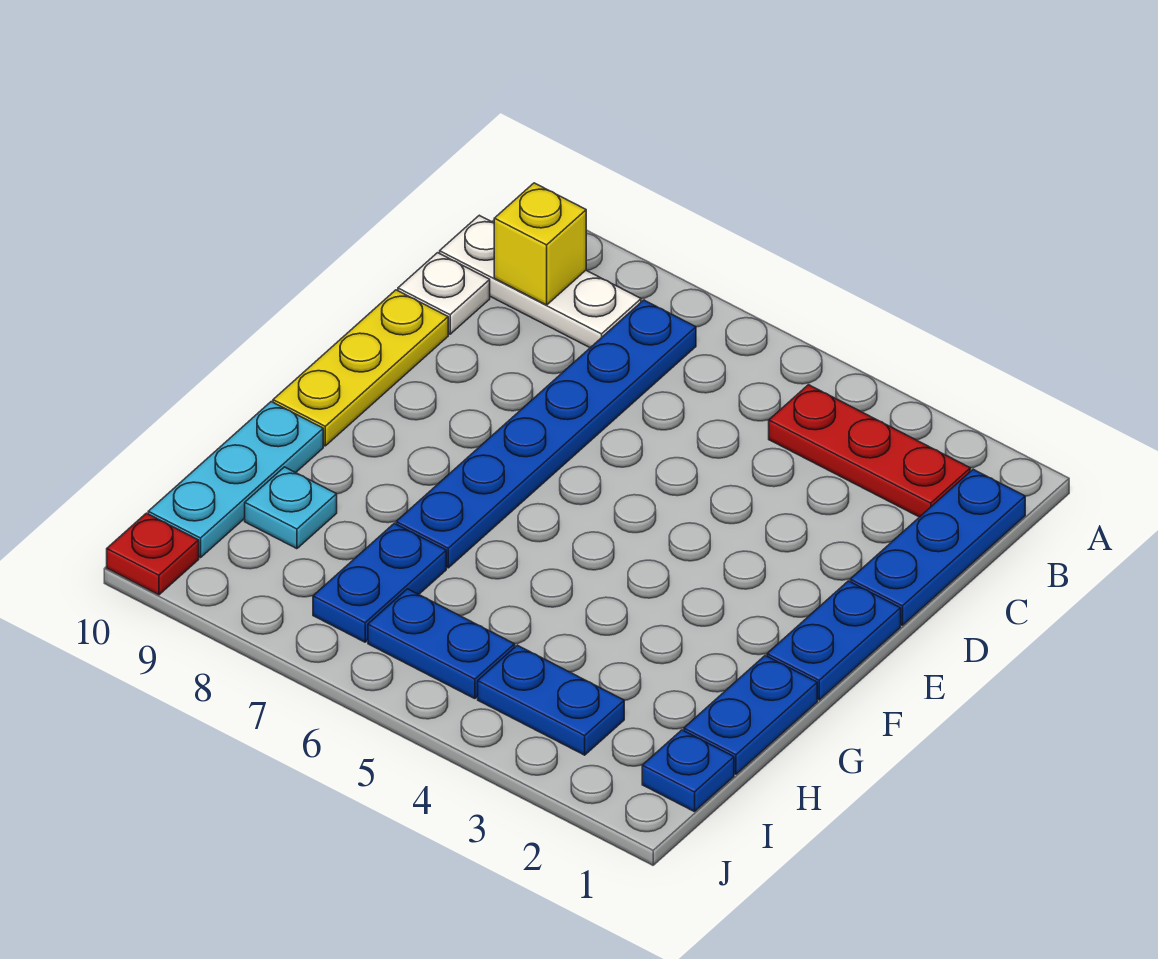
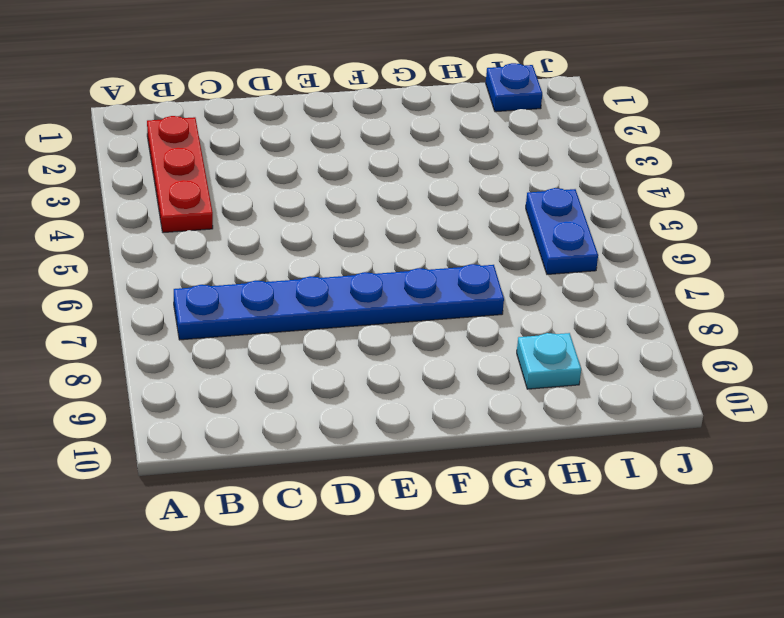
none -> blue plate B1:D1 level 1
none -> white plate B8:B10 level 1
none -> white plate C10 level 1

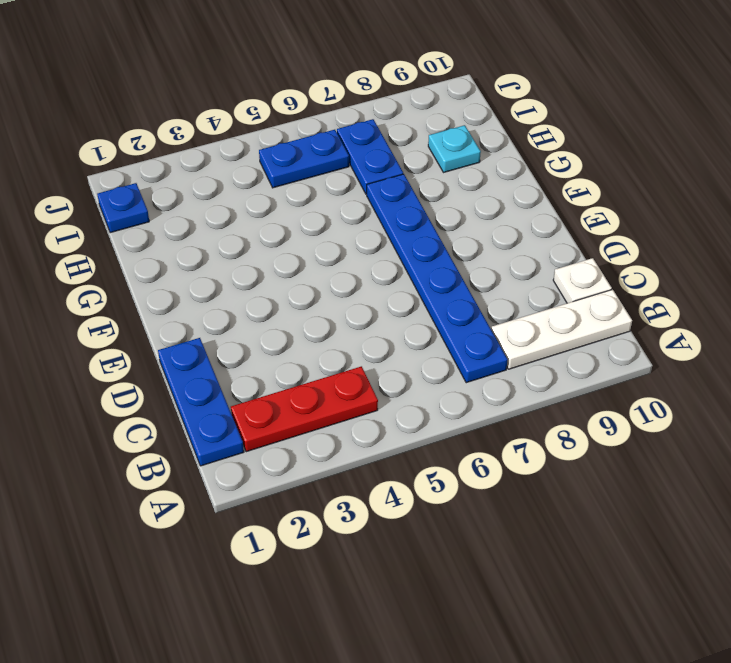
none -> yellow plate D10:F10 level 1
none -> blue plate E1:F1 level 1
none -> blue plate G1:H1 level 1

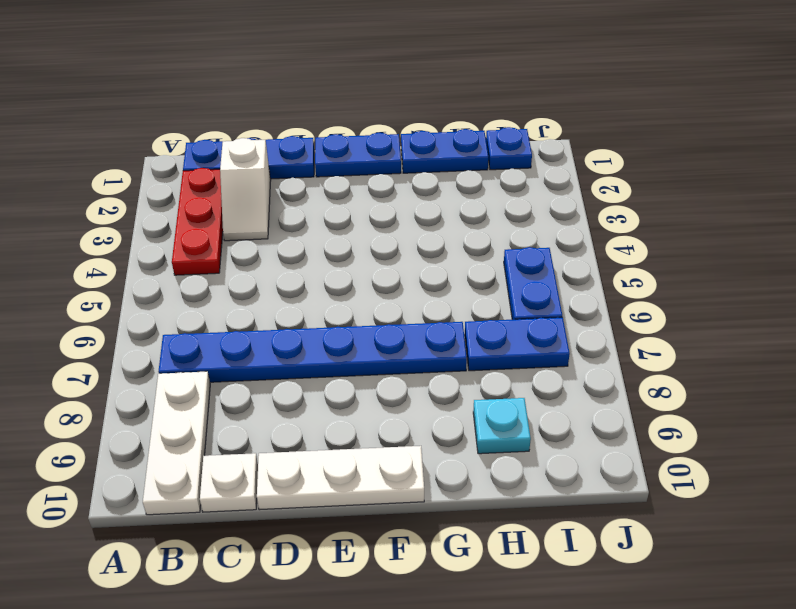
white slope C2:C3 level 1 top 2 -> none
white plate D10:F10 level 1 -> yellow plate D10:F10 level 1
none -> cyan plate G10:I10 level 1
none -> blue plate I3:I4 level 1
none -> red plate J10 level 1

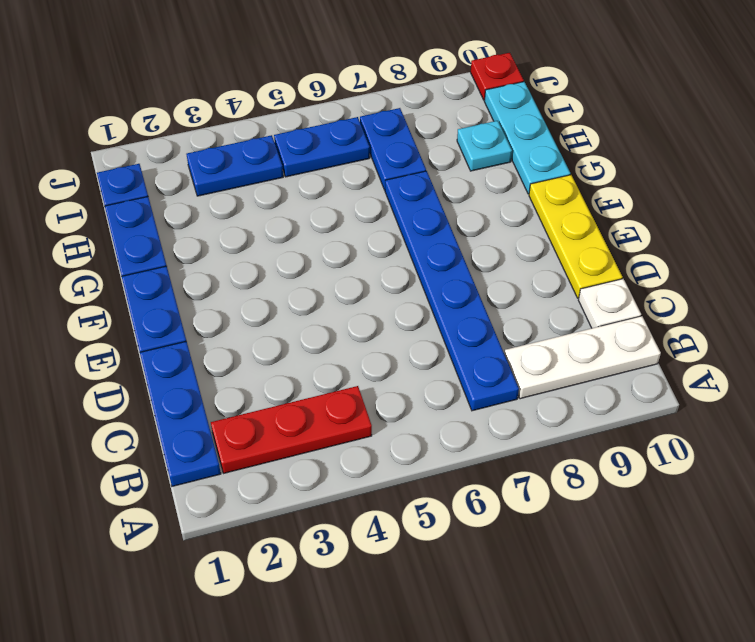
none -> yellow brick B9 level 2

